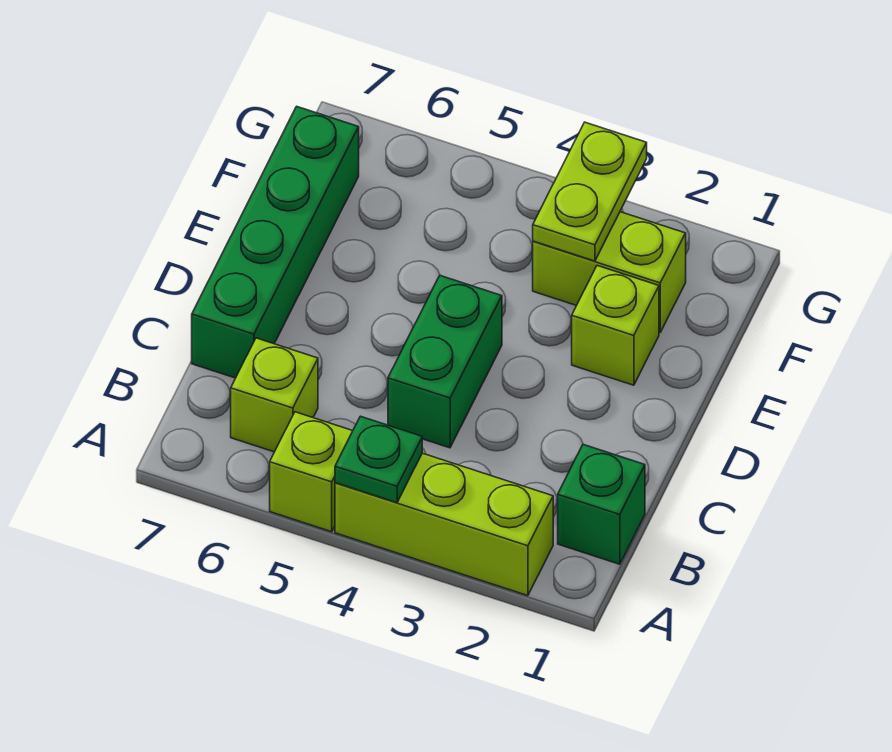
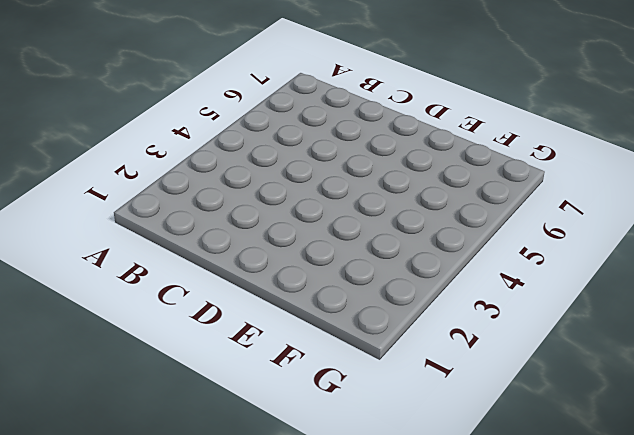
none -> lime brick A2:A4 level 1
none -> lime brick A5 level 1

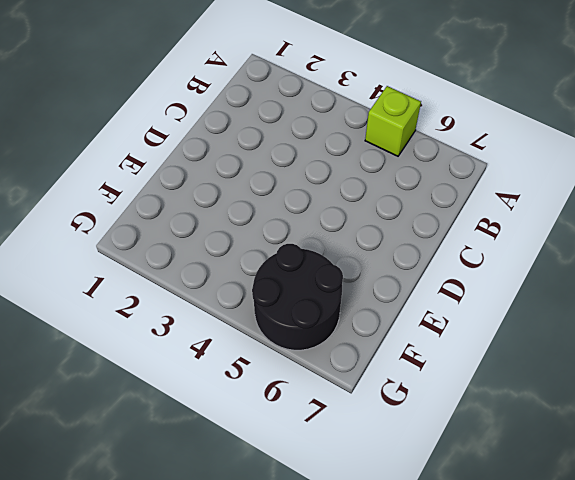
black round brick F5:G6 level 1 -> none
none -> lime brick A2:A4 level 1
none -> green brick B1 level 1

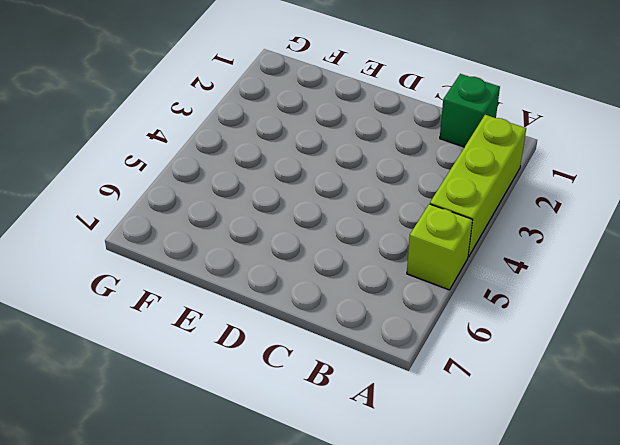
none -> lime brick B6 level 1
none -> green brick C4:D4 level 1

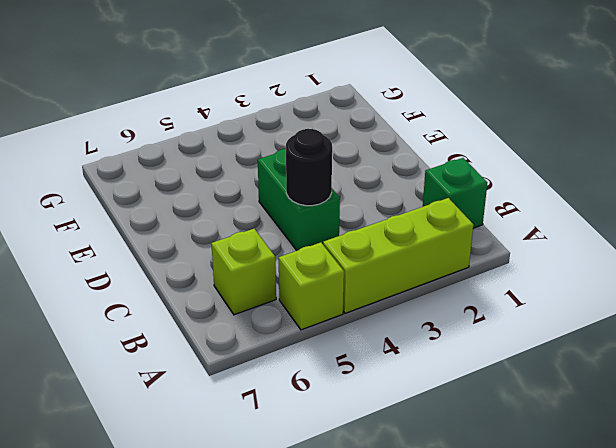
black round brick C4 level 2 -> none
none -> green brick C7:F7 level 1
none -> lime brick E2 level 1

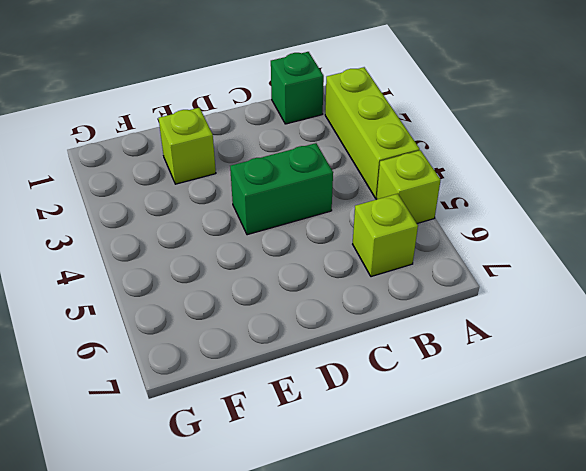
none -> green brick C7:F7 level 1
none -> lime brick F2:F3 level 1

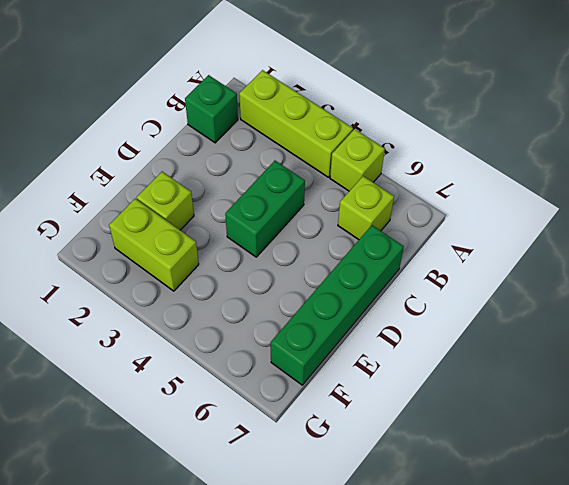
none -> green plate A4 level 2
none -> lime plate F3:G3 level 2

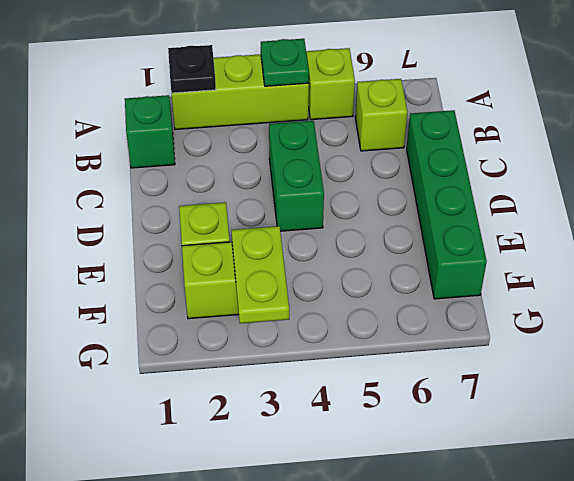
black plate A2 level 2 -> none

